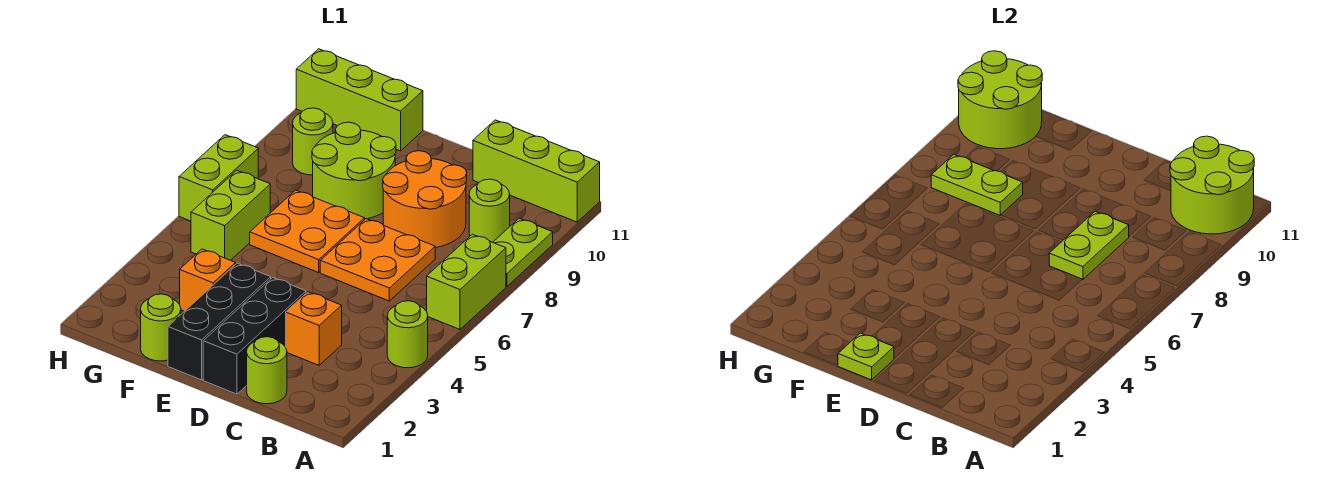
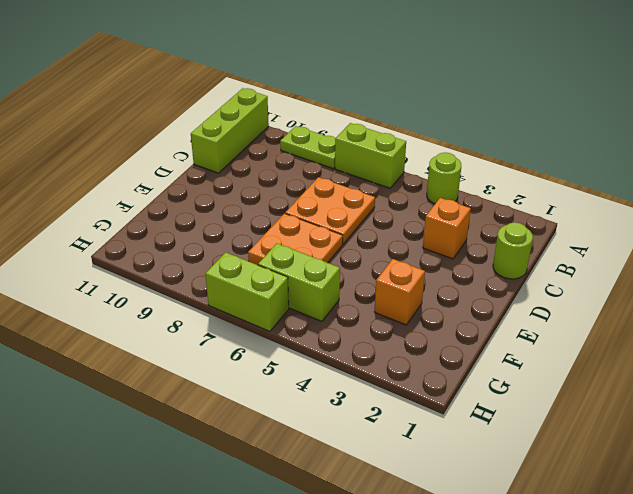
none -> lime round brick B9 level 1
none -> orange round brick C8:D9 level 1
none -> black brick D1:D3 level 1

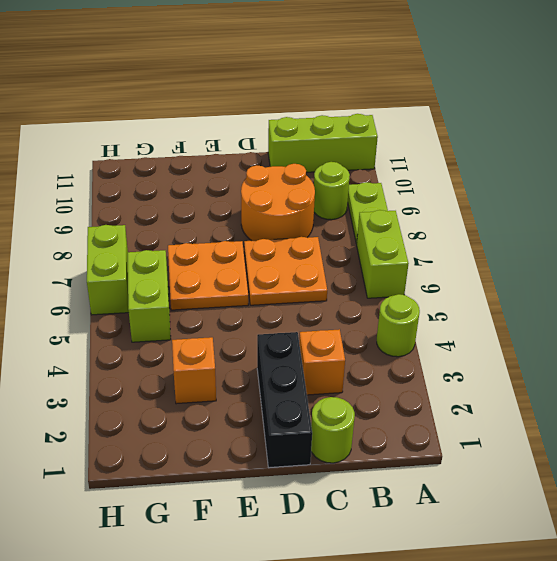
none -> black brick E1:E3 level 1
none -> lime round brick E8:F9 level 1
none -> lime round brick F1 level 1

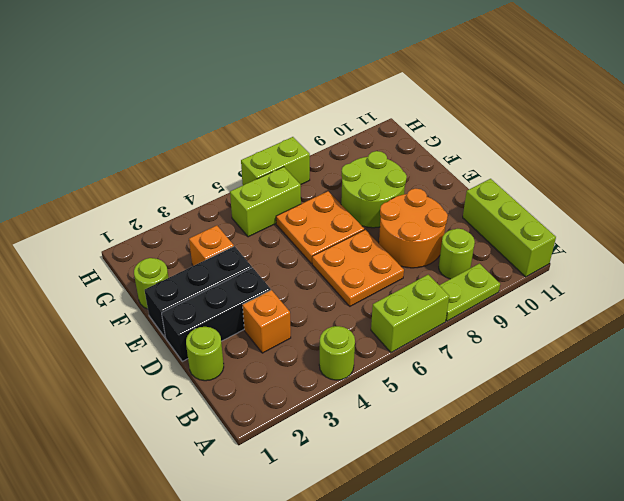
none -> lime brick F11:H11 level 1
none -> lime round brick G9 level 1
none -> lime round brick A10:B11 level 2

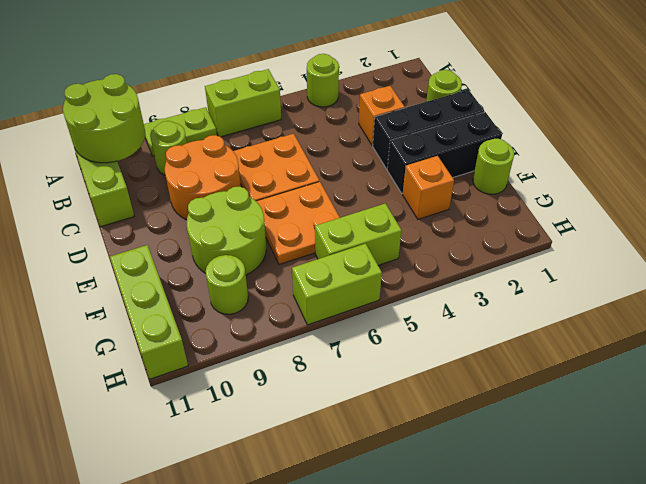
none -> lime plate C7:C8 level 2
none -> lime plate E1 level 2
none -> lime plate F8:G8 level 2

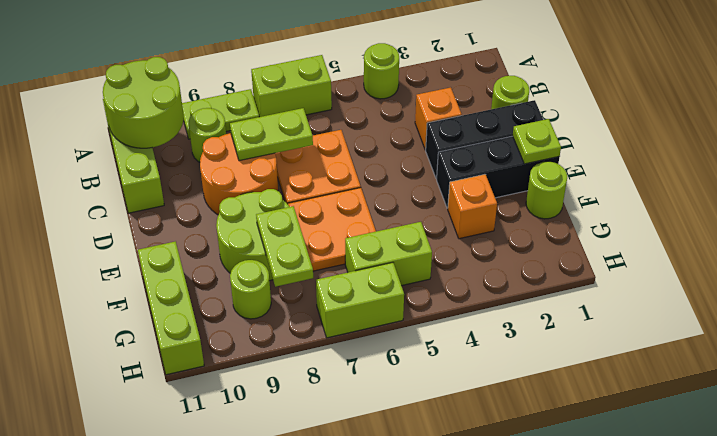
none -> lime round brick G10:H11 level 2

